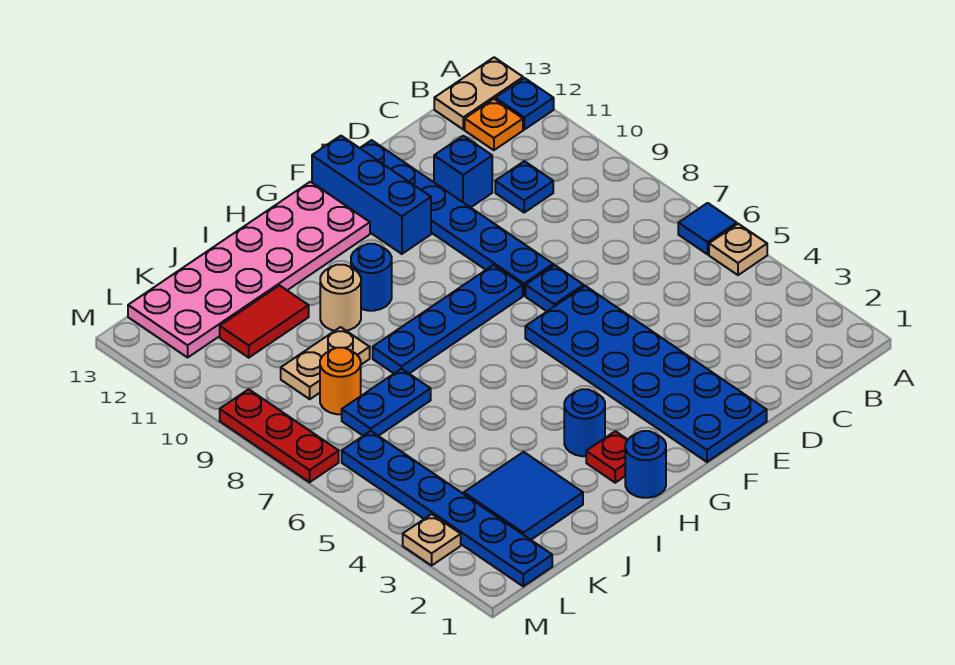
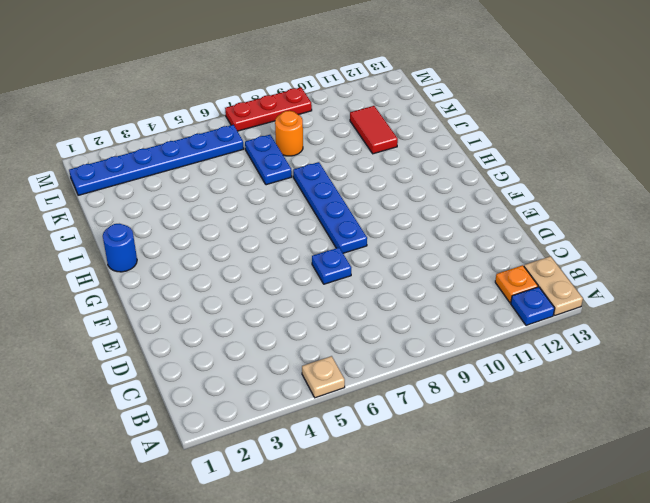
none -> blue tile A6 level 1
none -> blue plate C10 level 1
none -> blue brick D11 level 1

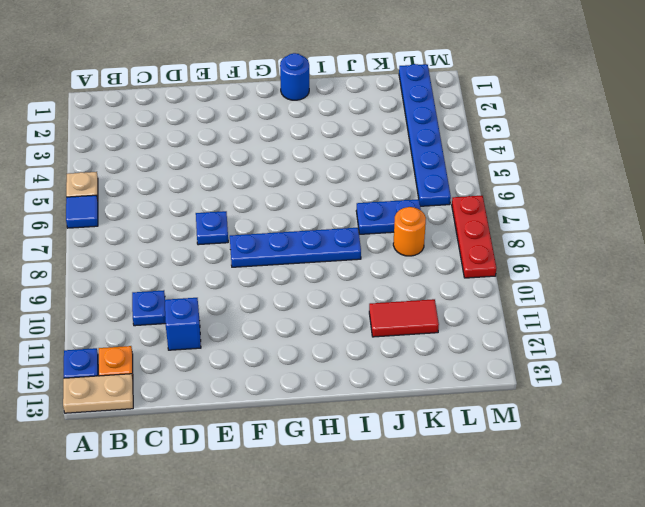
none -> blue plate E1:F6 level 1
none -> blue plate E8:E13 level 1
none -> blue brick F11:F13 level 1

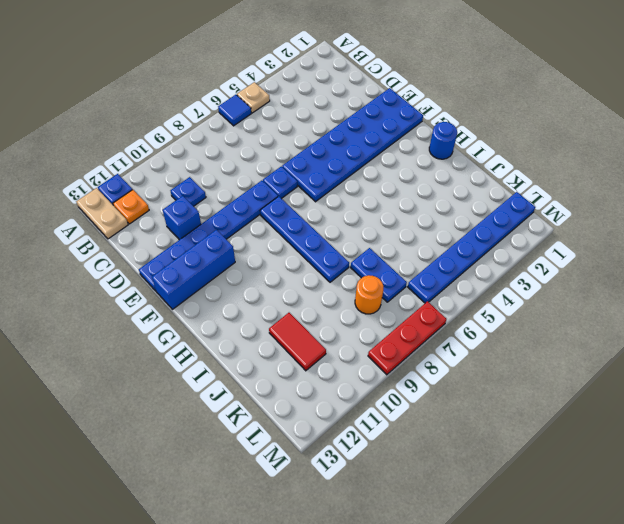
none -> pink plate G12:L13 level 1
none -> red plate H2 level 1
none -> blue round brick H3 level 1

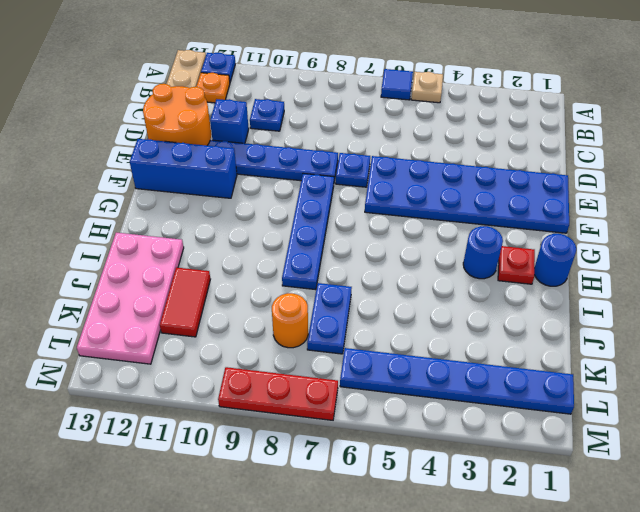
orange round brick D12:E13 level 2 -> none
pink plate I12:L13 level 1 -> pink plate G12:L13 level 1
none -> blue round brick H10 level 1
none -> tan round brick I10 level 1
none -> blue tile J2:K3 level 1

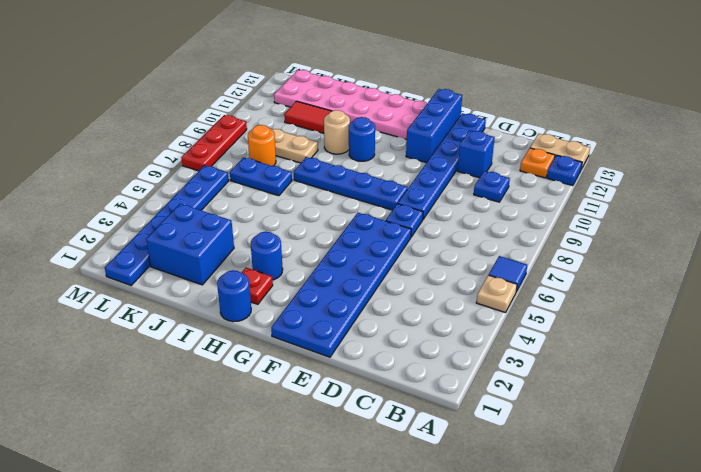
blue brick J2:K3 level 1 -> blue tile J2:K3 level 1
none -> tan plate M3 level 1

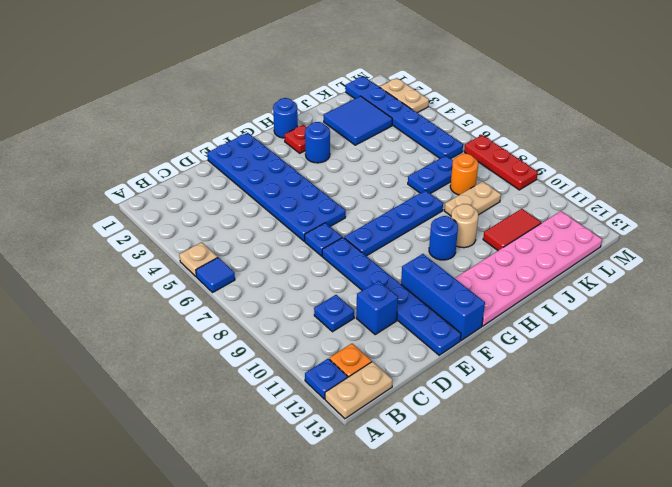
tan plate M2:M3 level 1 -> tan plate M3 level 1

